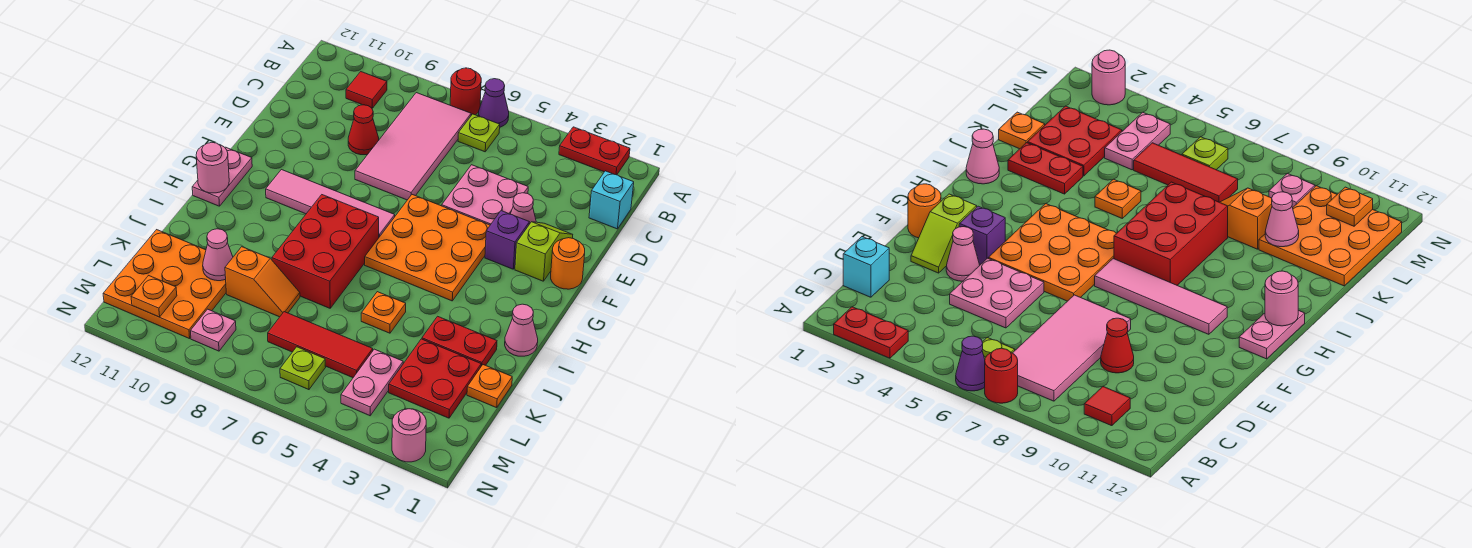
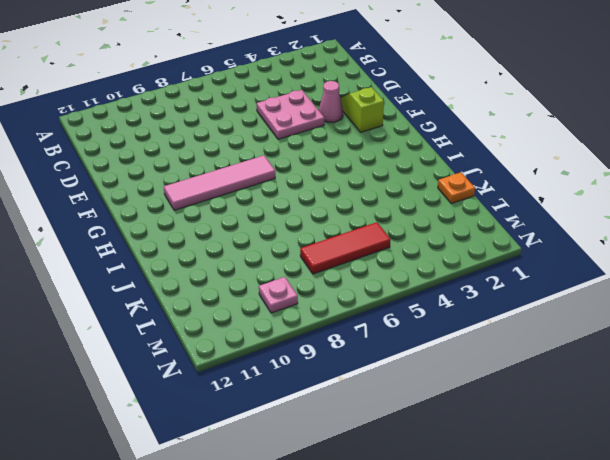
none -> red plate A2:A3 level 1
none -> purple cone A6 level 1
none -> red round brick A7 level 1
none -> lime plate B6 level 1

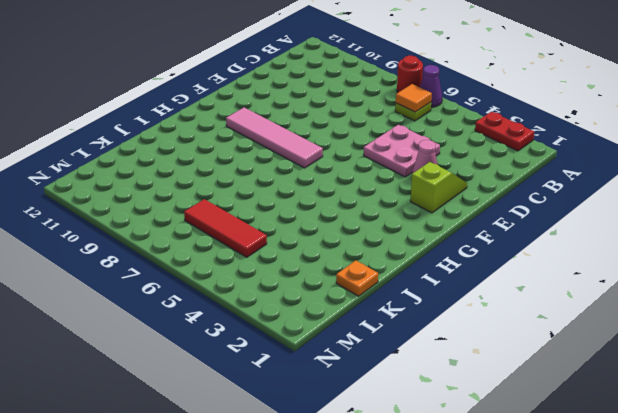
orange tile B6 level 2 -> none
none -> pink tile B7:E8 level 1
none -> red tile B10 level 1
none -> cyan brick C1 level 1
none -> red cone D9 level 1

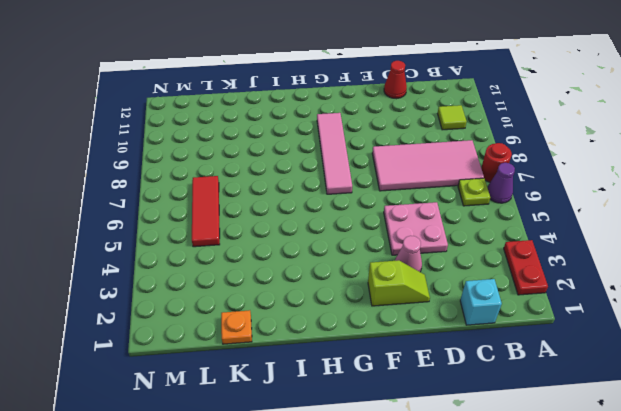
lime tile B10 level 1 -> red tile B10 level 1
red cone D12 level 1 -> red cone D9 level 1
none -> orange round brick F1 level 1
none -> purple brick F3 level 1
none -> orange plate F4:H6 level 1
none -> pink plate G12:H12 level 1

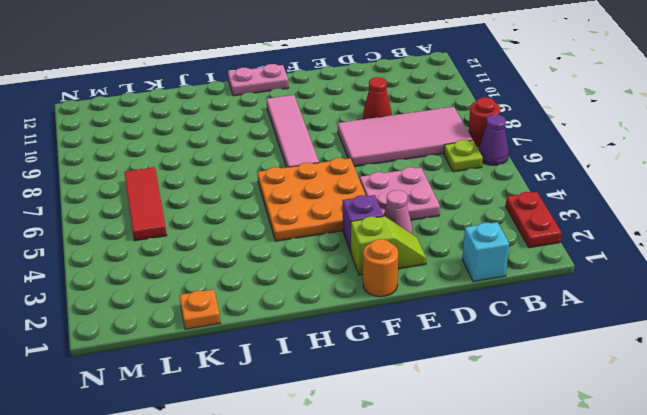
none -> red tile B10 level 1
none -> red brick H7:J8 level 1
none -> pink cone I1 level 1
none -> red plate J2:J3 level 1

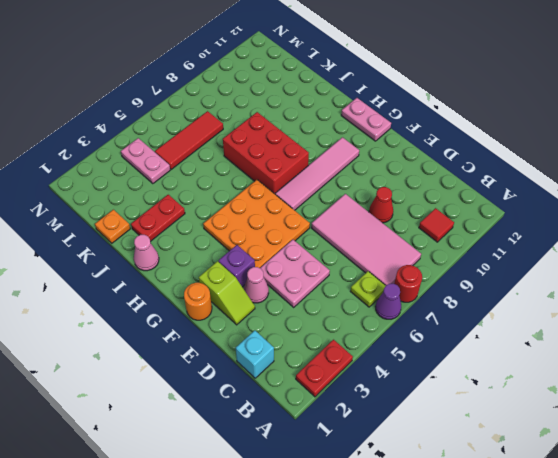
none -> orange plate J5 level 1
none -> red plate K2:L3 level 1
none -> orange slope K8:K9 level 1 top 9
none -> orange plate K10:M12 level 1

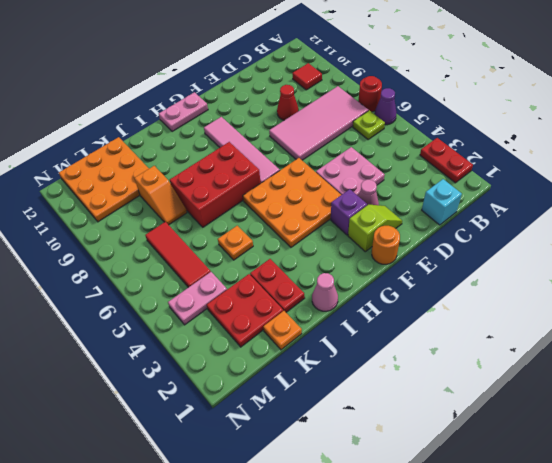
none -> lime plate M6 level 1
none -> pink plate M9 level 1
none -> pink round brick N2 level 1
none -> pink round brick H12 level 2

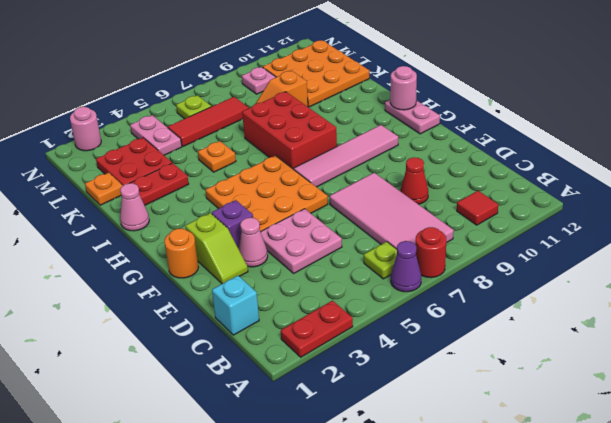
none -> pink cone K10 level 2
none -> orange plate M11 level 2

